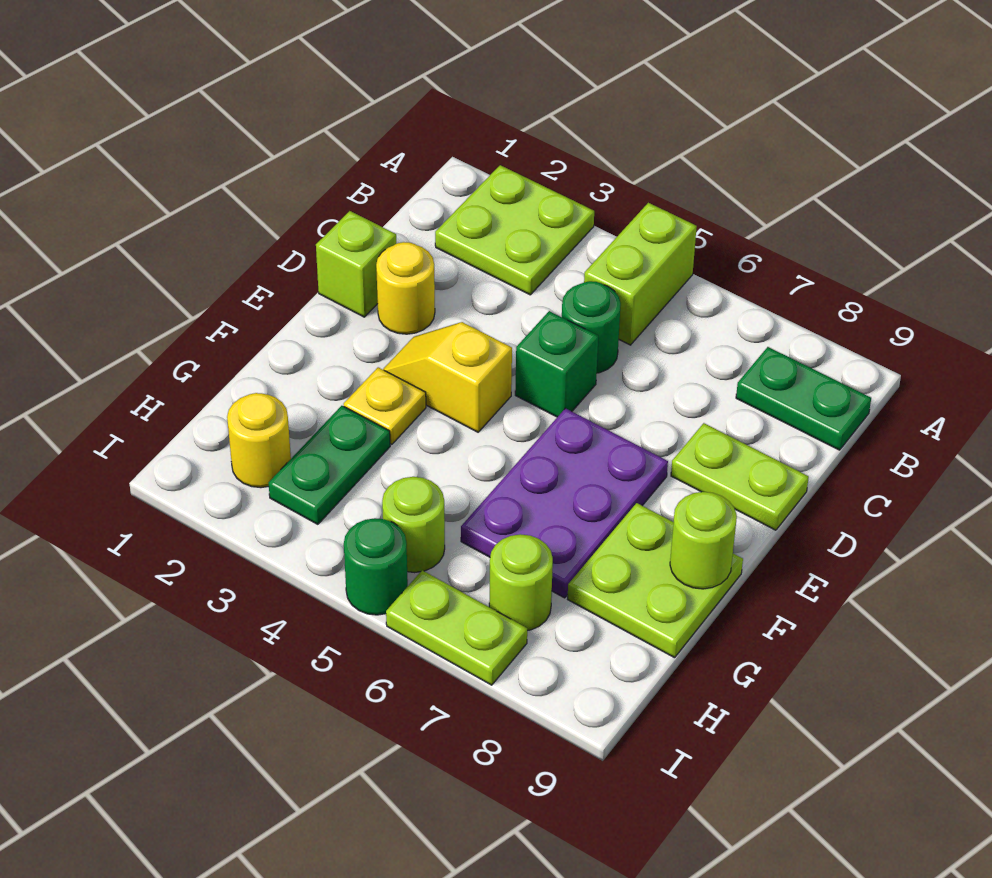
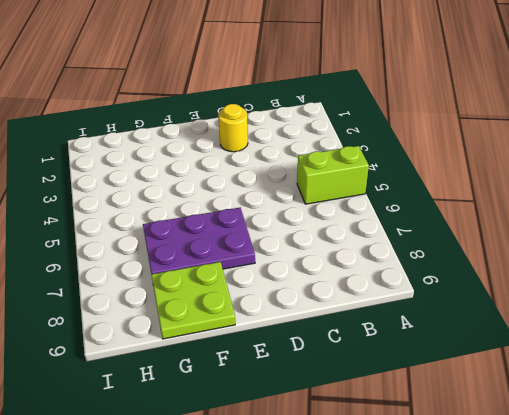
none -> lime plate A2:B3 level 1
none -> green plate B8:B9 level 1
none -> green round brick C5 level 1

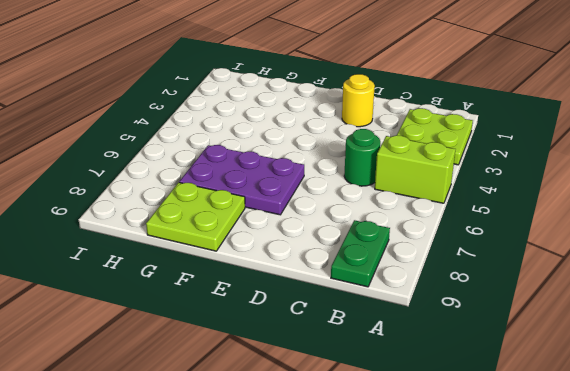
none -> lime brick D1 level 1
none -> green brick D5 level 1
none -> lime plate D8:D9 level 1

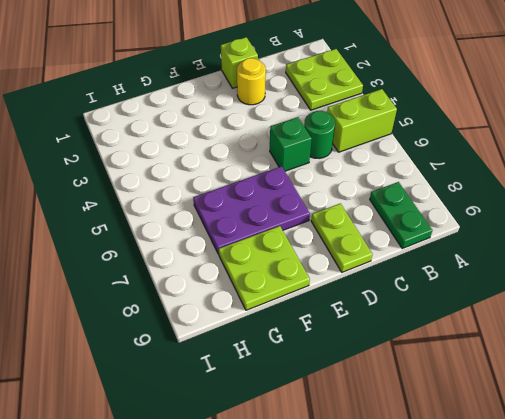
none -> yellow slope E3:E4 level 1 top 4
none -> yellow plate F3 level 1
none -> green plate G3:H3 level 1

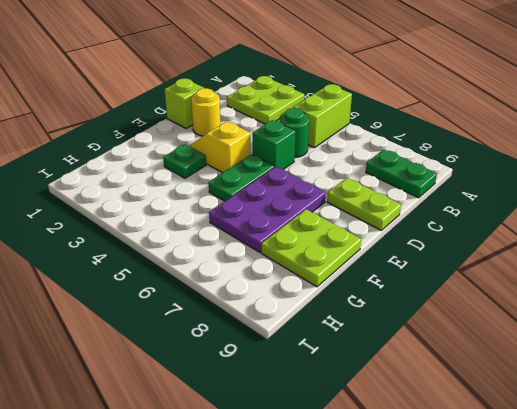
green plate E5:F5 level 1 -> green plate G3:H3 level 1
green plate F3 level 1 -> yellow plate F3 level 1
none -> yellow round brick H2 level 1
none -> lime round brick H5 level 1
none -> lime round brick H7 level 1

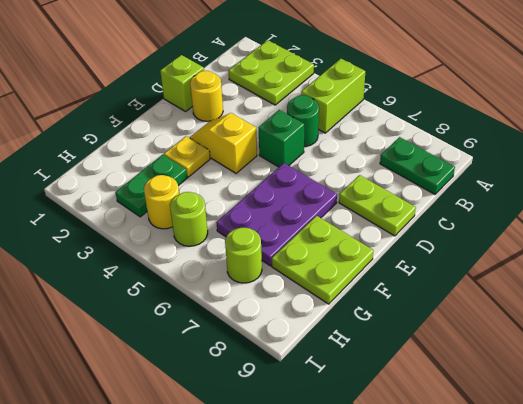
yellow round brick H4 level 1 -> yellow round brick H2 level 1
none -> green round brick I5 level 1
none -> lime plate I6:I7 level 1
none -> lime round brick F9 level 2

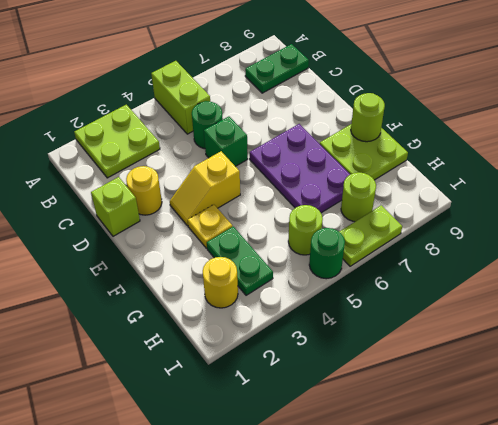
none -> lime plate D8:D9 level 1

